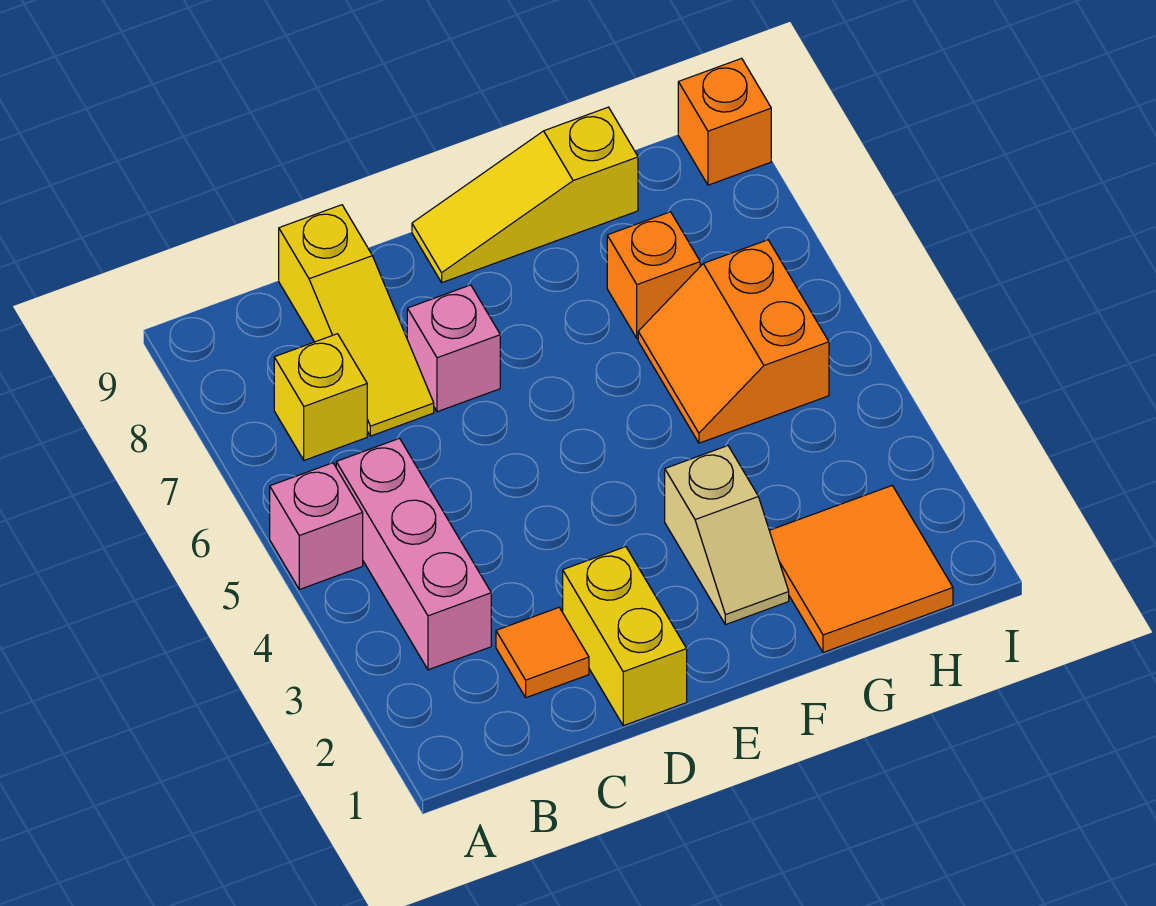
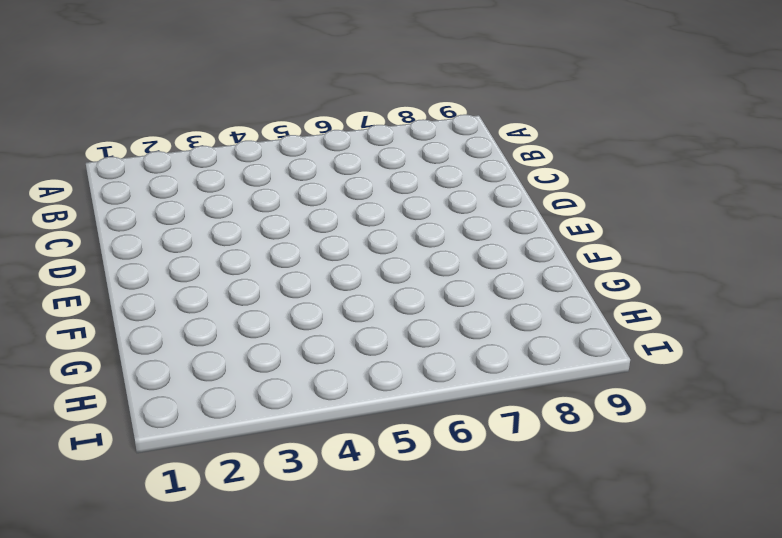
none -> pink brick A5 level 1
none -> pink brick B3:B5 level 1
none -> yellow brick B7 level 1

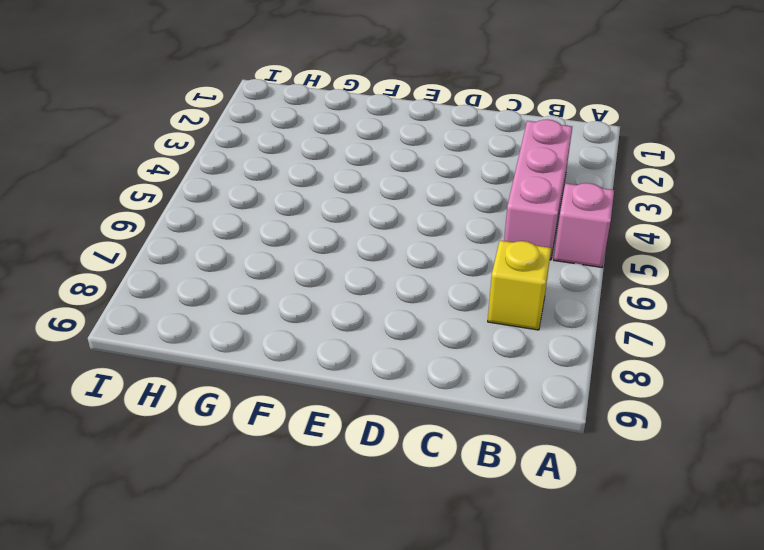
none -> orange tile C2 level 1
none -> yellow slope C7:C9 level 1 top 9
none -> yellow brick D1:D2 level 1

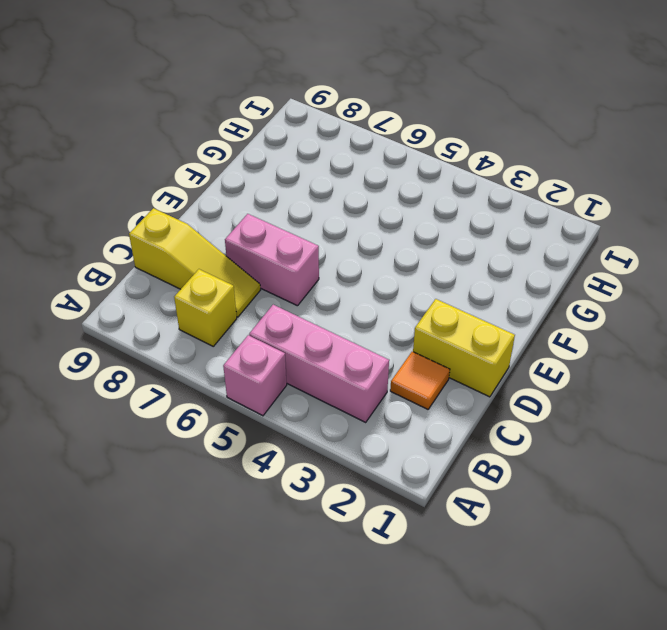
pink brick D6:D7 level 1 -> pink brick D7 level 1
none -> yellow slope E9:G9 level 1 top G
none -> tan slope F2:F3 level 1 top 3
none -> orange tile G1:H2 level 1

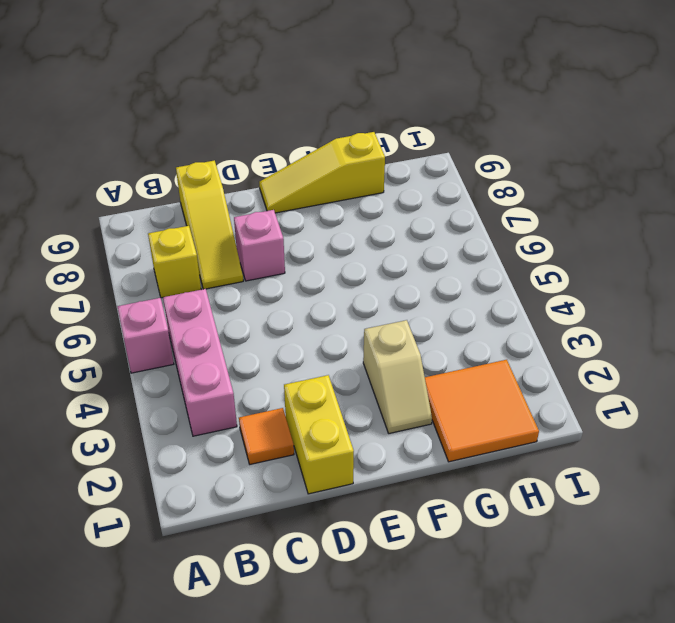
none -> orange slope G5:H6 level 1 top H
none -> orange brick G7 level 1
none -> orange brick I9 level 1

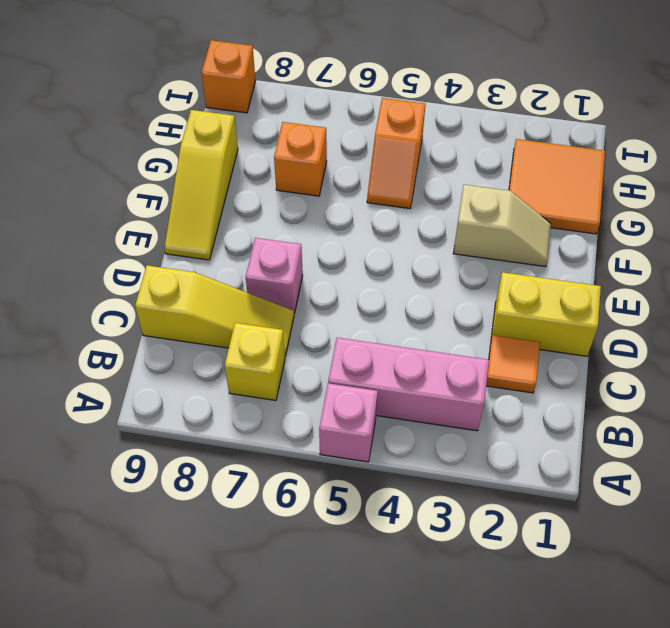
orange slope G5:H5 level 1 top H -> orange slope G5:H6 level 1 top H

